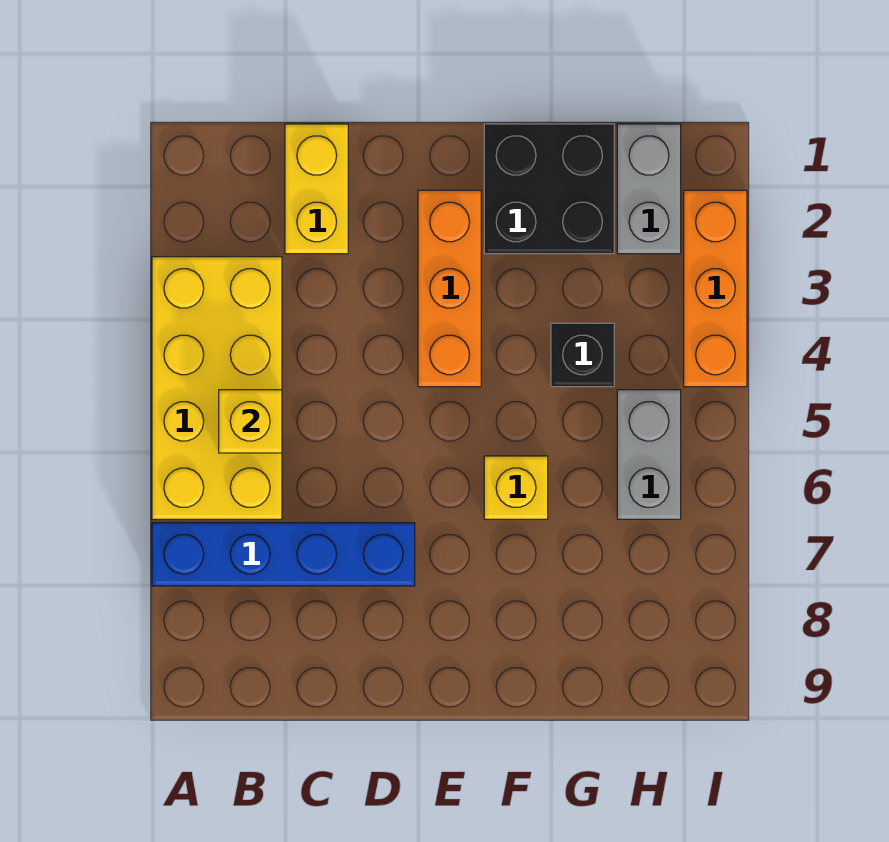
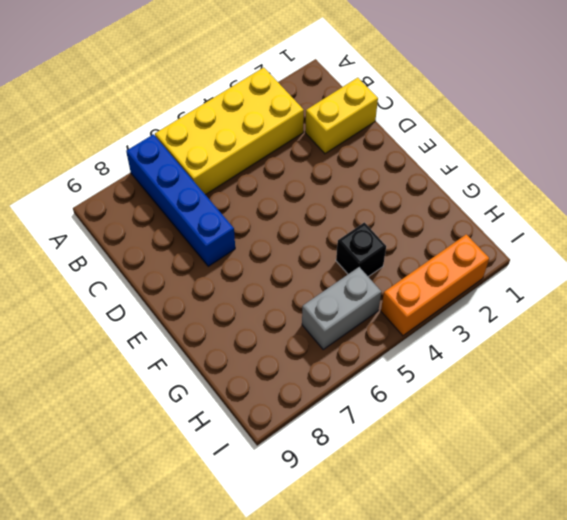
none -> orange brick E2:E4 level 1
none -> black brick F1:G2 level 1

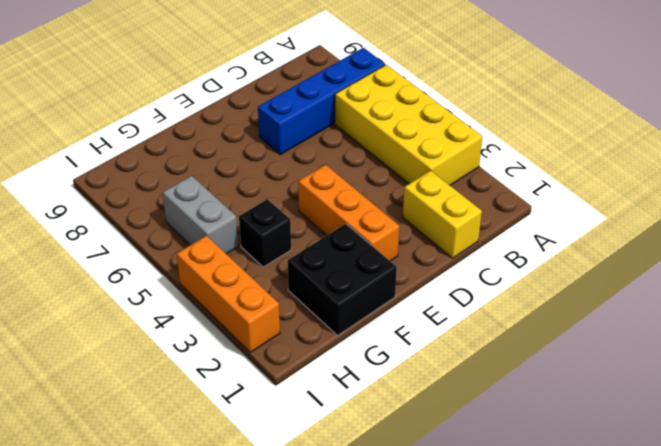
none -> yellow brick F6 level 1
none -> grey brick H1:H2 level 1

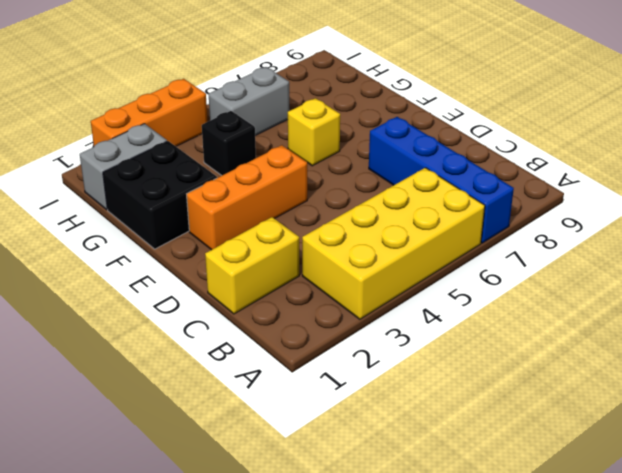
none -> yellow brick B5 level 2

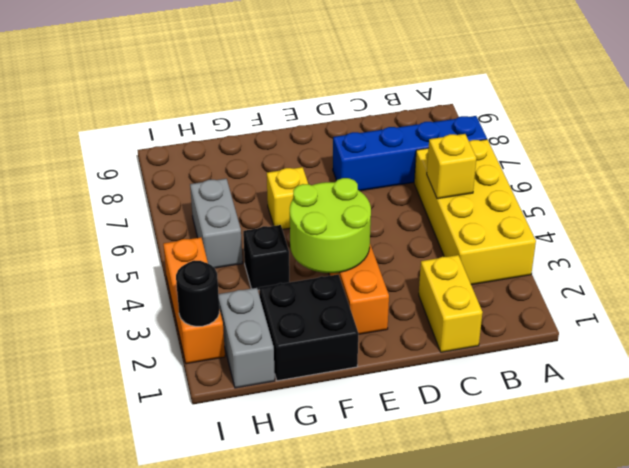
lime round brick E3:F4 level 2 -> none
black round brick I2 level 2 -> none

